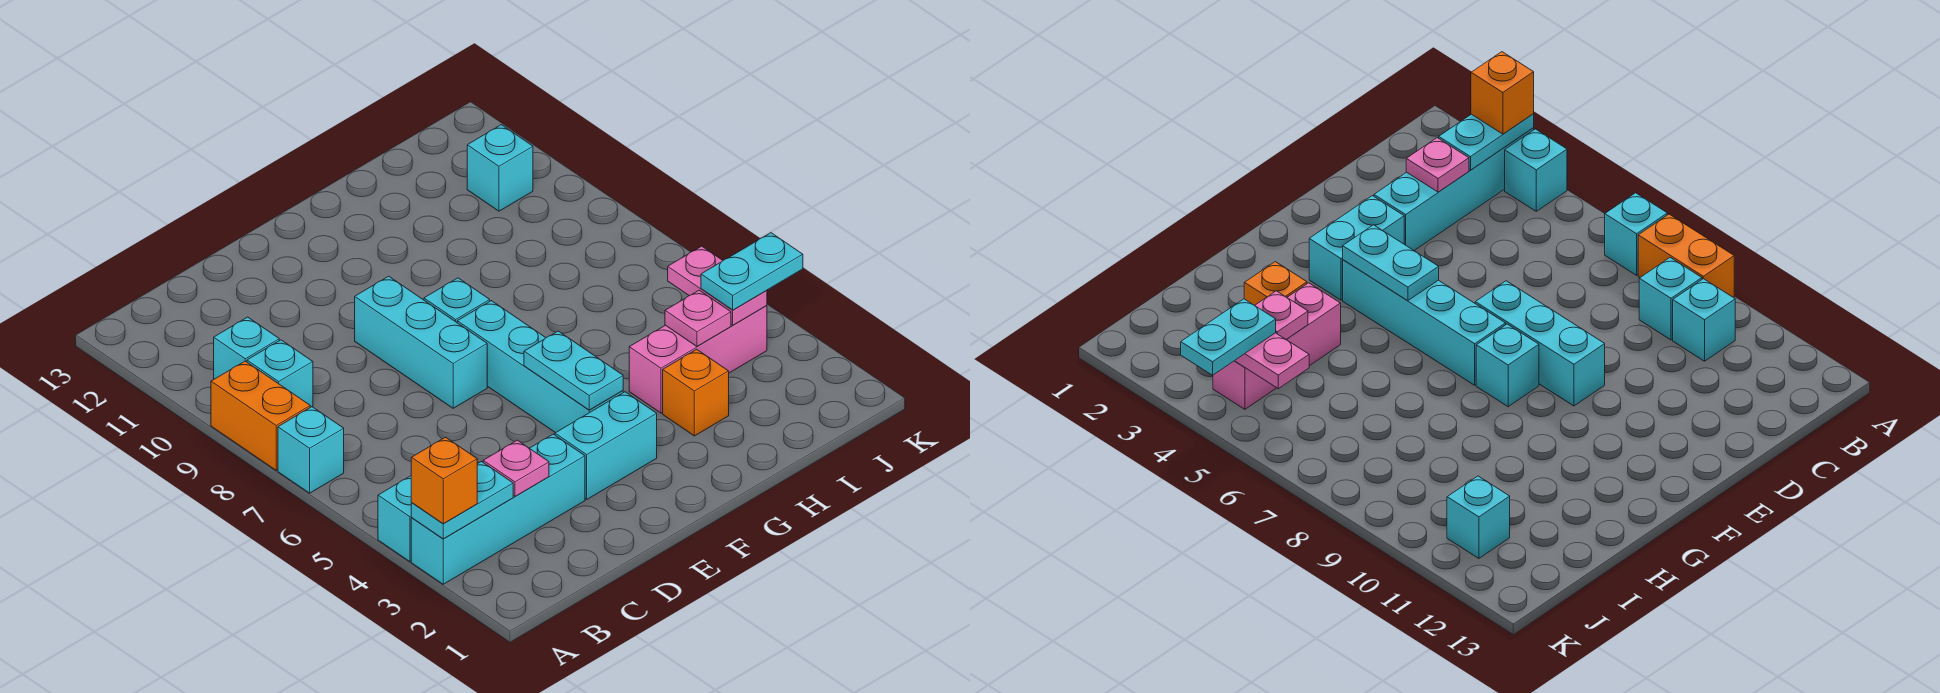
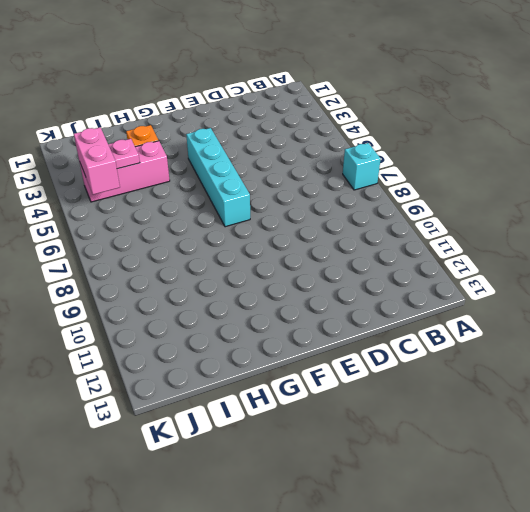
pink brick J4:J5 level 2 -> pink plate J4:J5 level 2
none -> cyan brick A3:D3 level 1
none -> cyan brick A4 level 1
none -> orange brick A8:A9 level 1

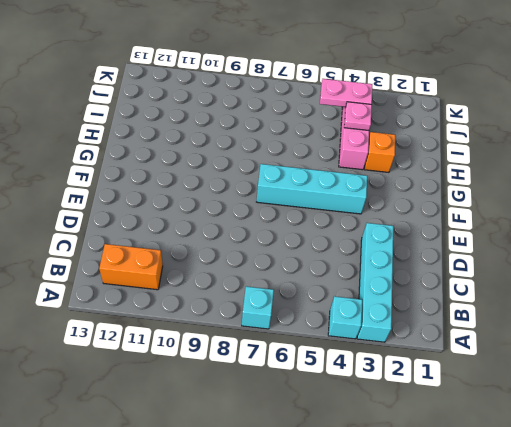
orange brick B11:B12 level 1 -> orange brick A8:A9 level 1
none -> cyan brick B9 level 1
none -> cyan brick B10 level 1
none -> cyan brick E3:F3 level 1

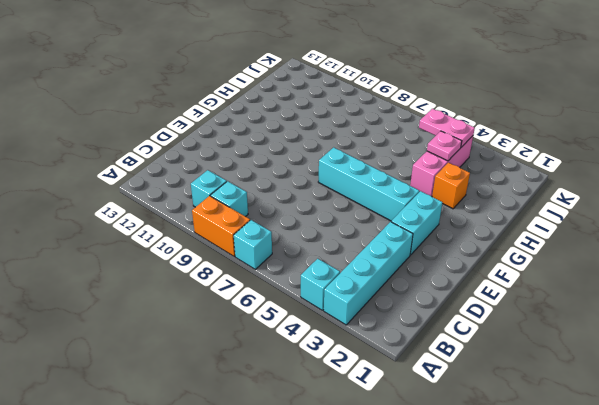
none -> cyan brick E7:E9 level 1
none -> cyan brick F8 level 1
none -> cyan brick J11 level 1

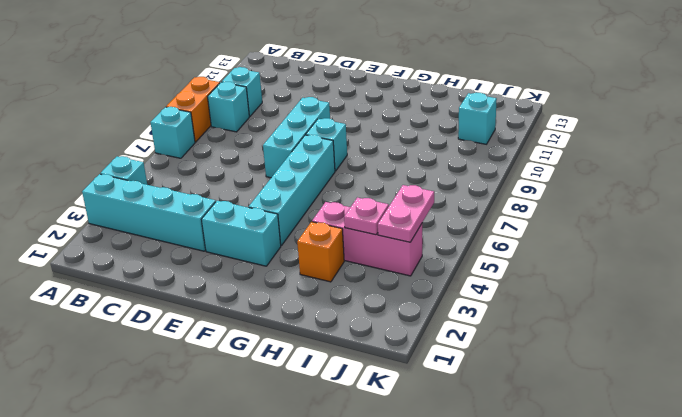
none -> cyan plate A3:B3 level 2
none -> pink plate C3 level 2
none -> cyan plate F4:F5 level 2

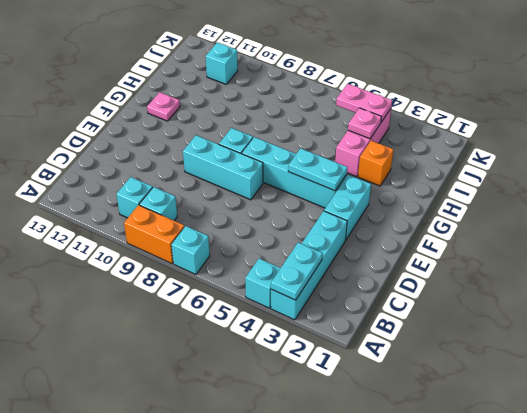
pink plate G12 level 1 -> pink plate C3 level 2
none -> orange brick A3 level 3
none -> cyan plate J4:K4 level 3

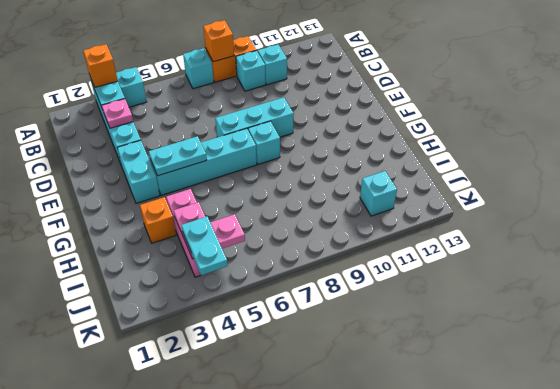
orange brick A8 level 2 -> none

